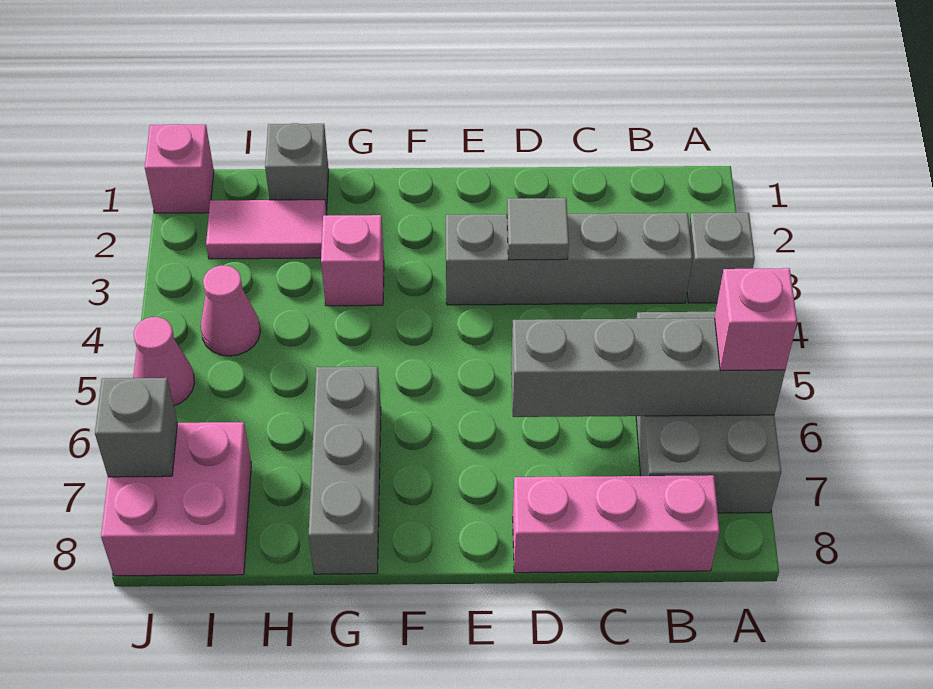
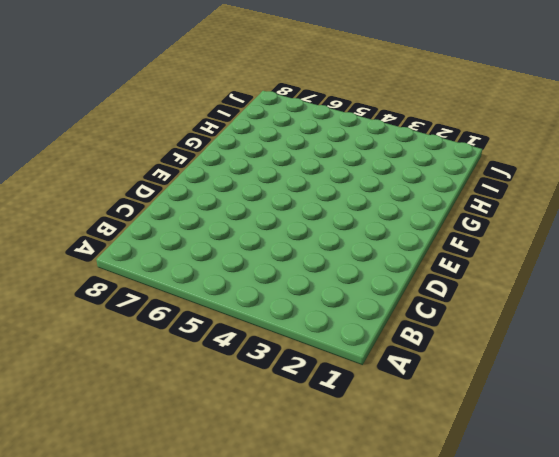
none -> grey brick A3 level 1
none -> grey brick A5:B7 level 1
none -> grey brick B3:E3 level 1

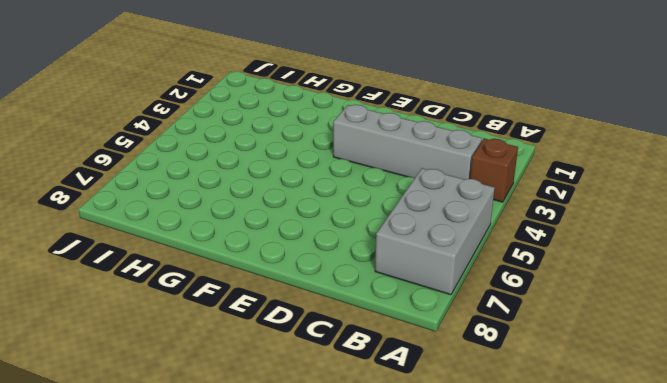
brown brick A3 level 1 -> grey brick A3 level 1
none -> pink brick B8:D8 level 1
none -> pink brick G3 level 1
none -> grey brick G6:G8 level 1

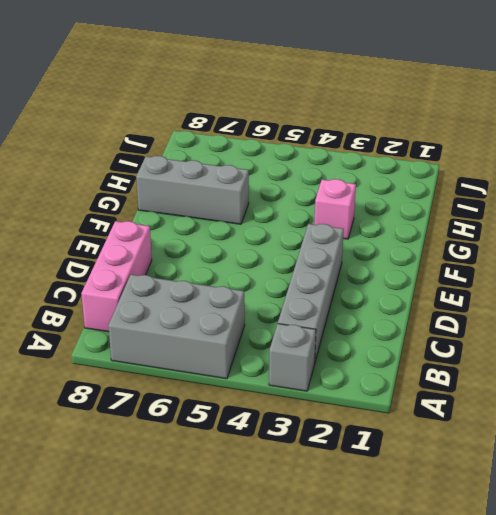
none -> grey brick H1 level 1
none -> pink tile H2:I2 level 1
none -> pink cone I4 level 1

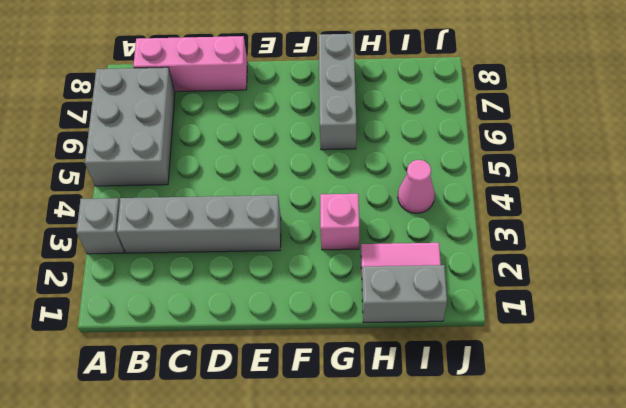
grey brick H1:I1 level 1 -> grey brick H1 level 1
none -> pink brick I7:J8 level 1
none -> pink brick J1 level 1
none -> pink cone J5 level 1

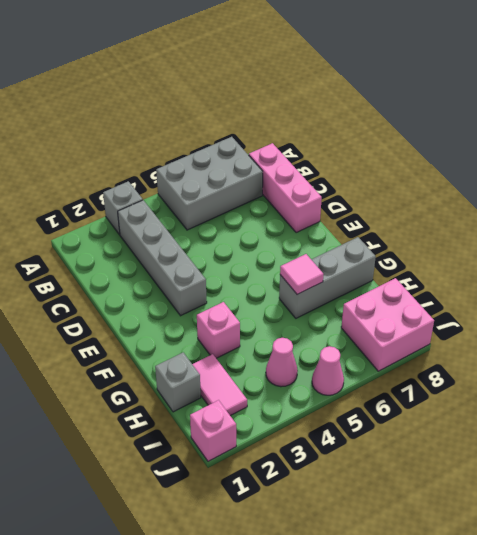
pink tile G6 level 2 -> none
none -> grey brick A6:D6 level 2
none -> grey tile D3 level 2
none -> grey brick J7 level 2

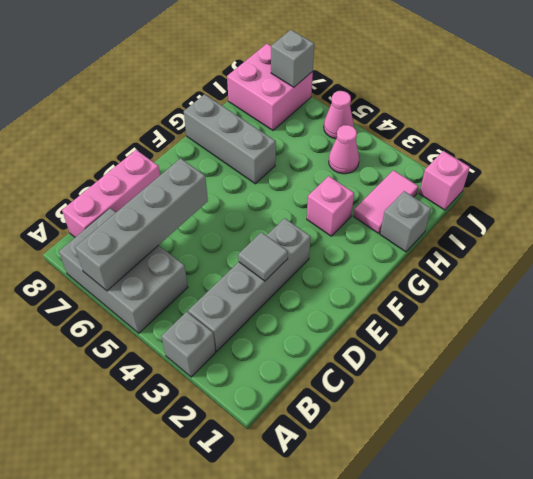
none -> pink brick A6 level 3

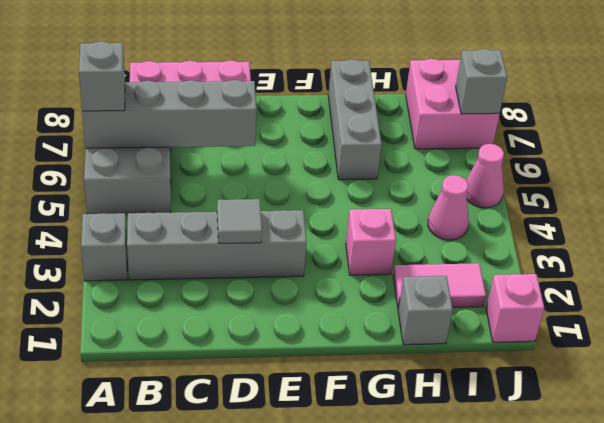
grey brick A6 level 3 -> pink brick A6 level 3

